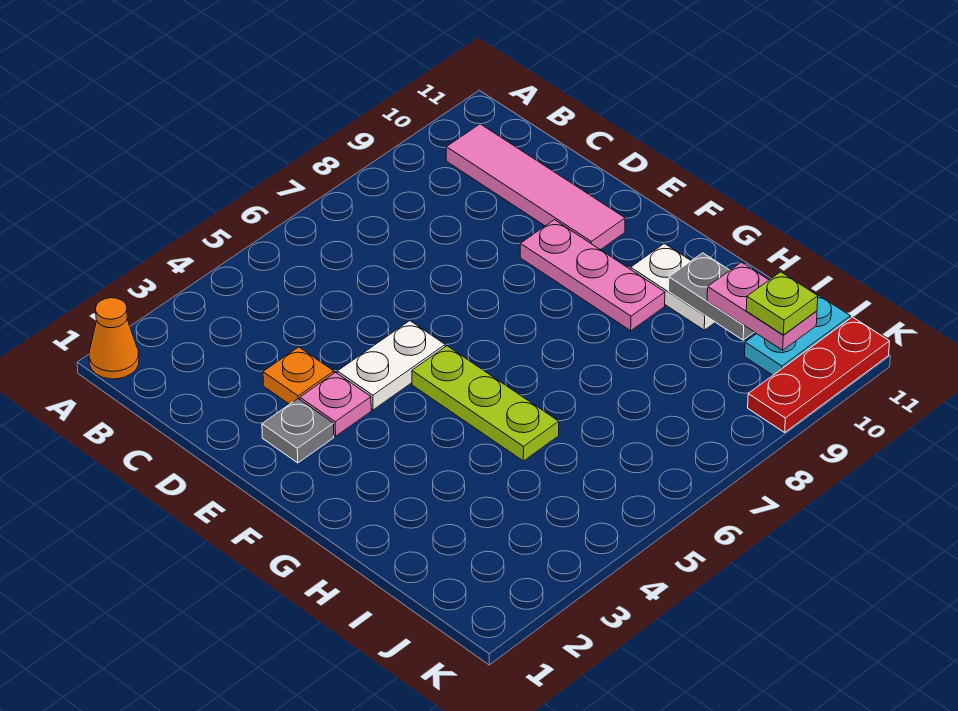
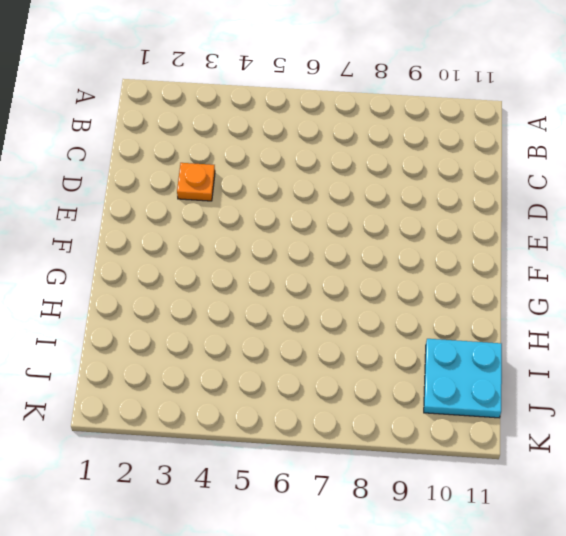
cyan plate I10:J11 level 1 -> cyan plate J10:J11 level 1
none -> orange cone A1 level 1
none -> pink tile B10:E10 level 1
none -> grey plate E2 level 1

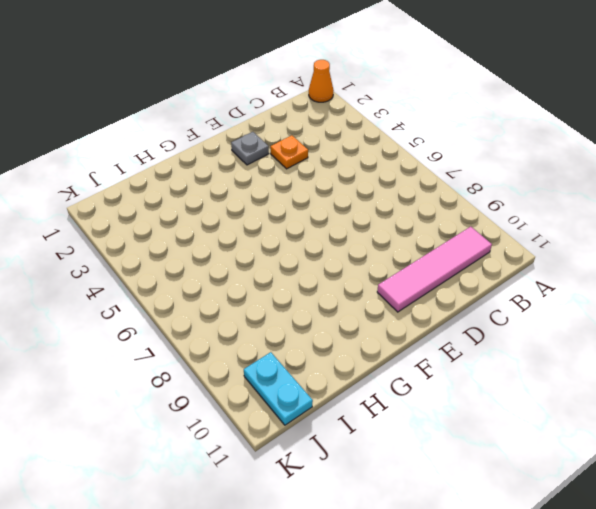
none -> pink plate E3 level 1
none -> white plate E4:E5 level 1
none -> pink plate E9:G9 level 1

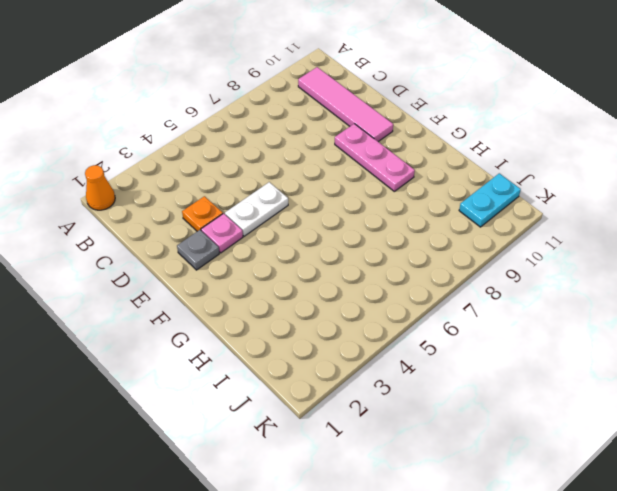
none -> lime plate F5:H5 level 1
none -> white plate G10:H10 level 1
none -> red plate K9:K11 level 1

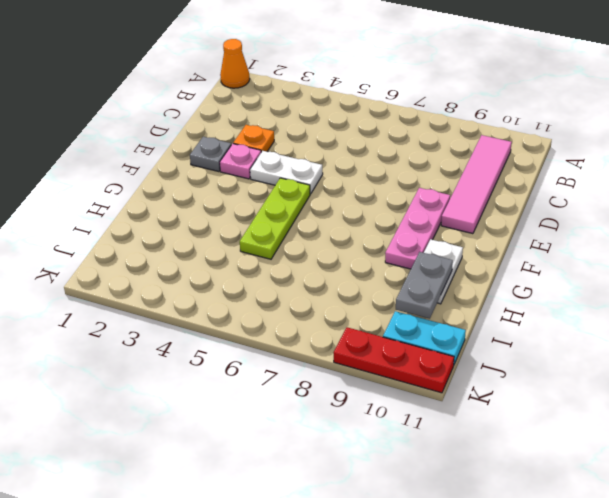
none -> pink plate I10:J10 level 3
none -> lime plate J10 level 4

